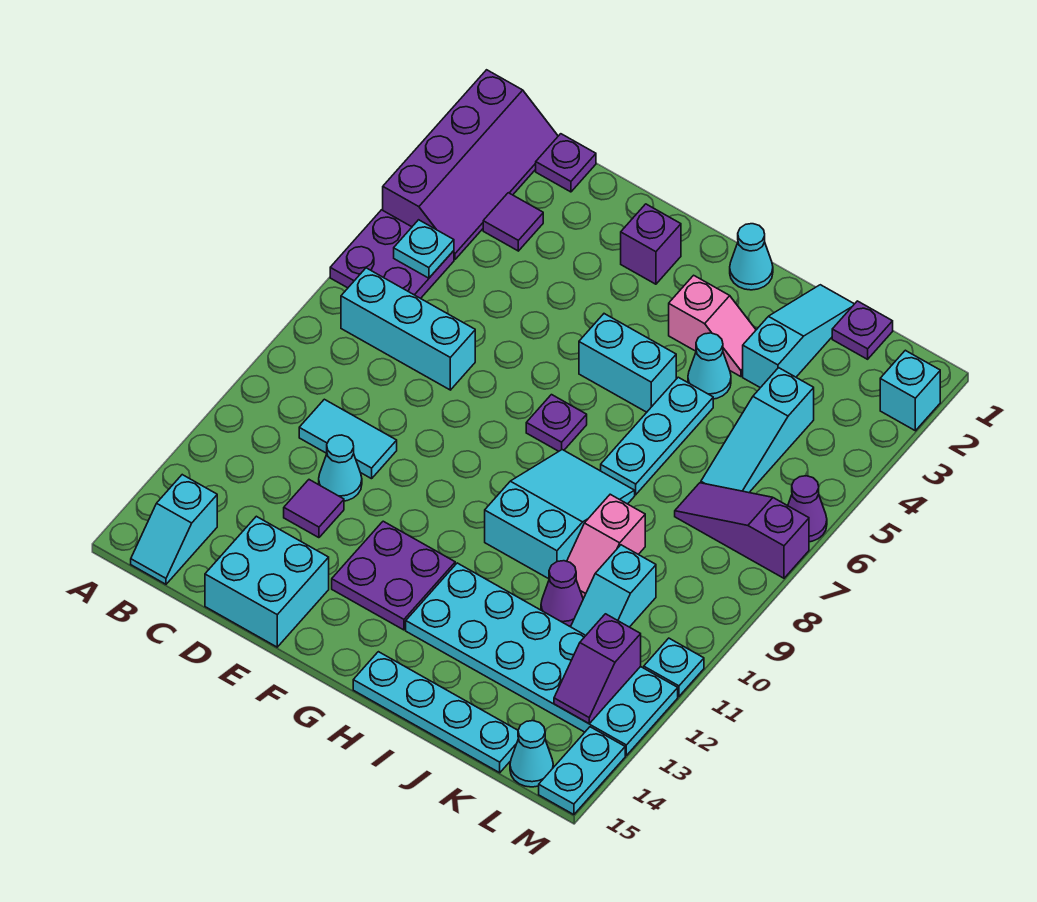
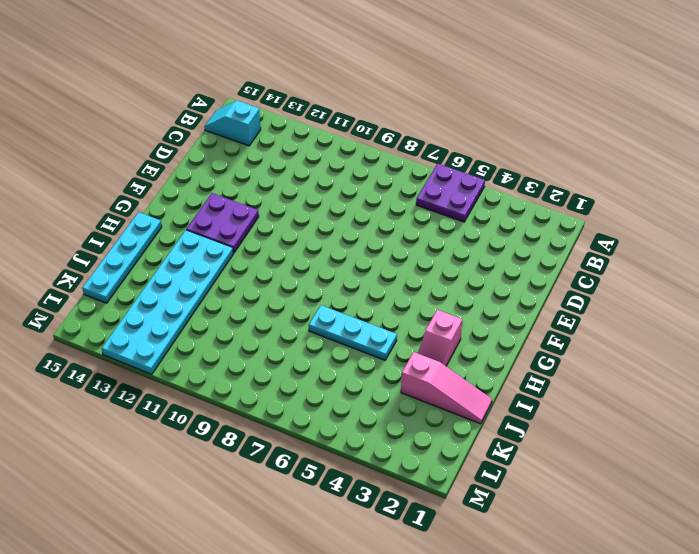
pink slope J1:J3 level 1 top 3 -> cyan slope J1:J3 level 1 top 3
none -> purple slope A1:B4 level 1 top A
none -> cyan brick B7:D7 level 1
none -> purple plate C1 level 1
none -> purple tile C3 level 1

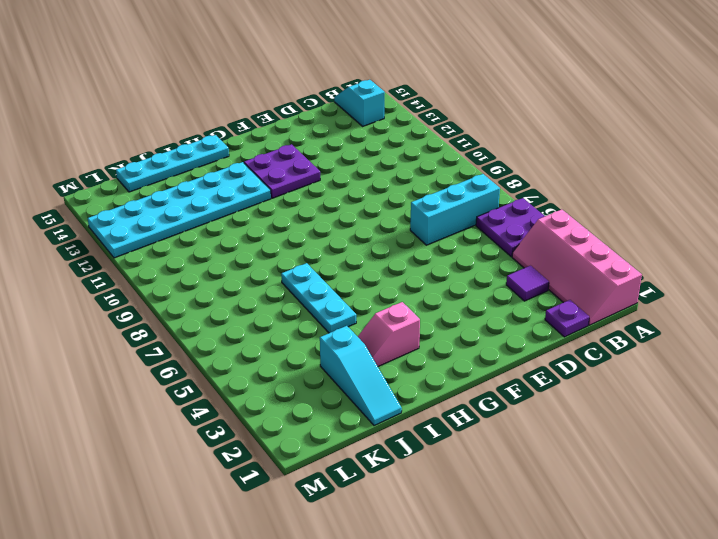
pink slope A1:B4 level 1 top A -> purple slope A1:B4 level 1 top A
none -> cyan tile C10:D10 level 1
none -> cyan cone D11 level 1
none -> purple tile D12 level 1
none -> cyan brick D14:E15 level 1

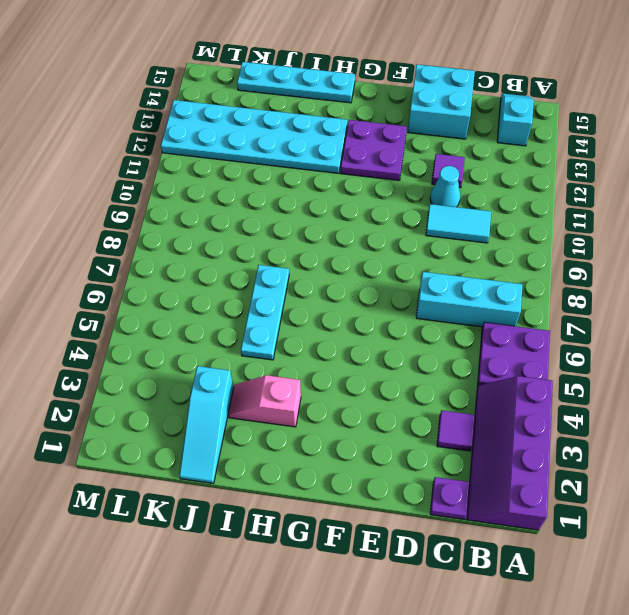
none -> purple brick F2 level 1
none -> cyan brick G5:H5 level 1
none -> purple plate G7 level 1
none -> cyan cone H1 level 1

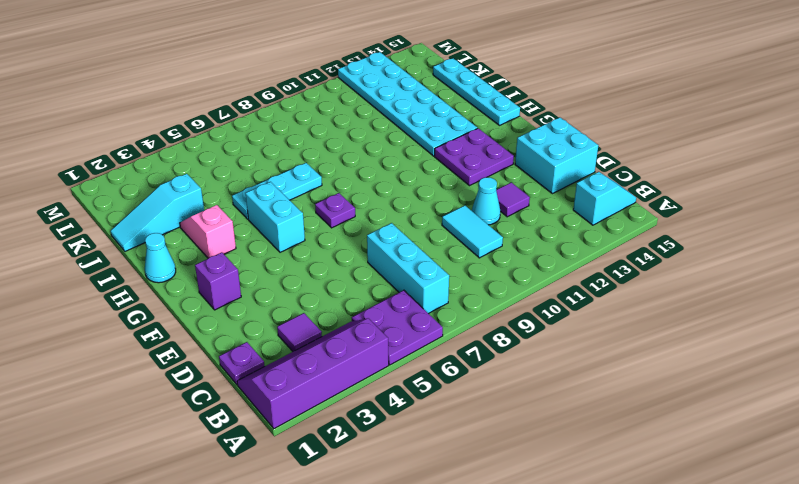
none -> cyan slope H8:I10 level 1 top 10
none -> cyan cone I4 level 1
none -> pink slope J9:J10 level 1 top 9
none -> purple cone J11 level 1

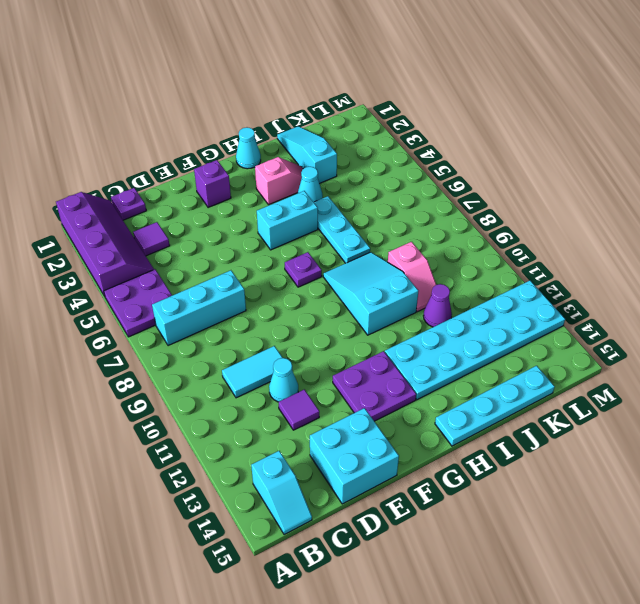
none -> purple plate K1 level 1
none -> cyan slope K4:K6 level 1 top 4
none -> purple slope K7:M7 level 1 top M
none -> cyan slope K10:K11 level 1 top 10

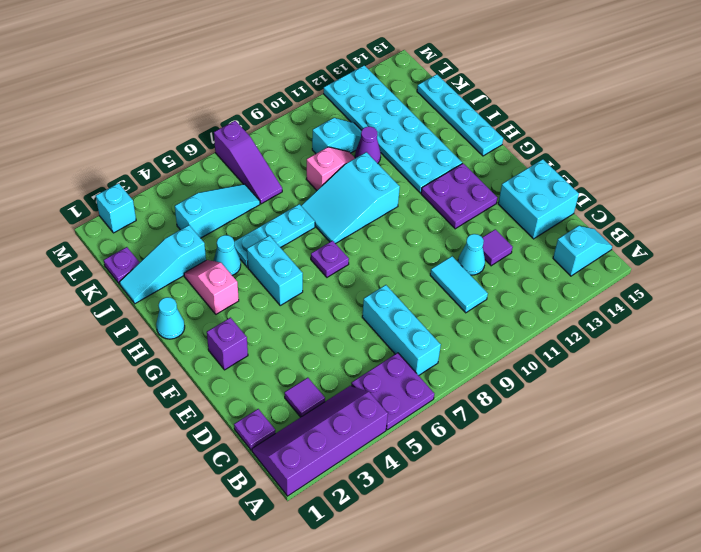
none -> cyan cone L15 level 1
none -> purple cone M6 level 1
none -> cyan plate M11 level 1
none -> cyan plate M14:M15 level 1

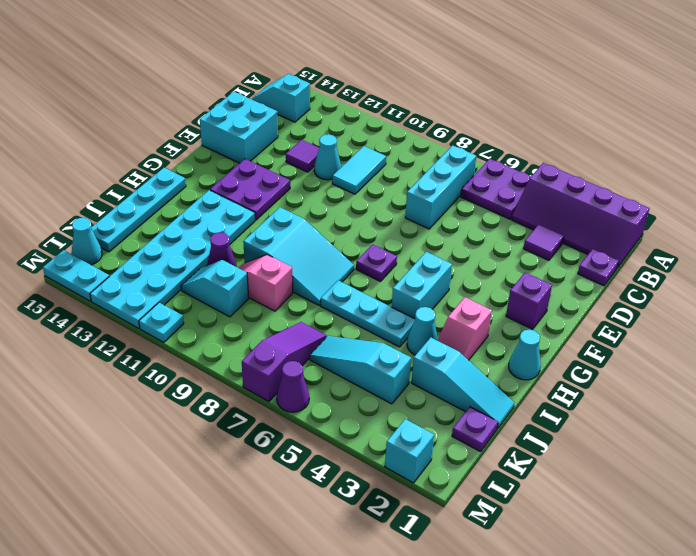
none -> cyan plate B5 level 2
none -> purple slope L12:L13 level 2 top 12

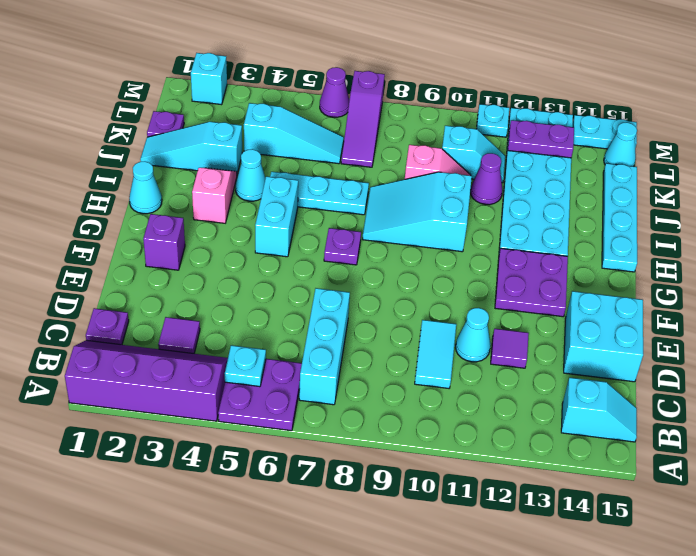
purple plate L12:L13 level 2 -> purple slope L12:L13 level 2 top 12

